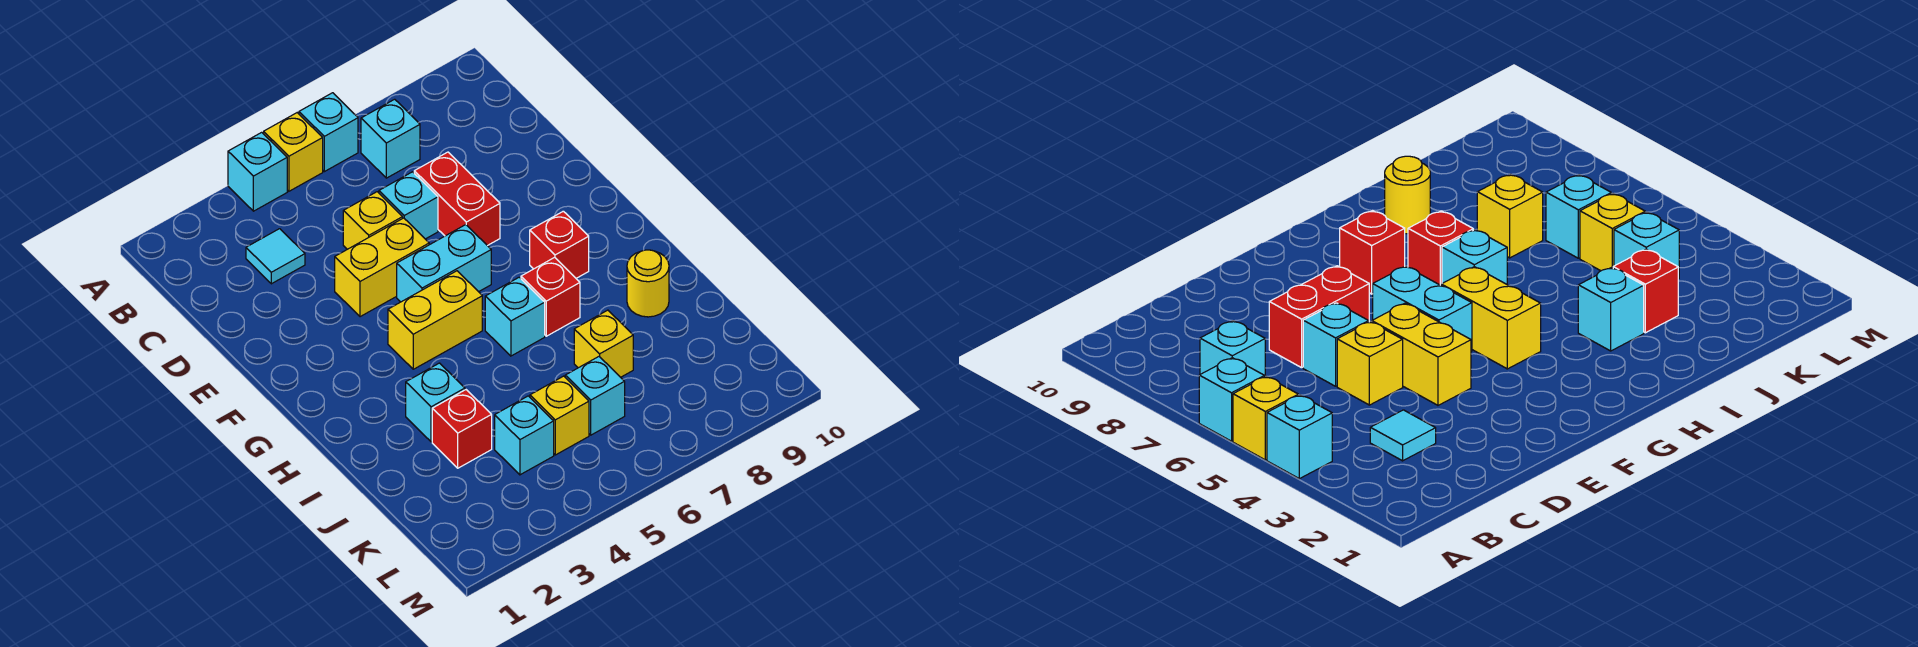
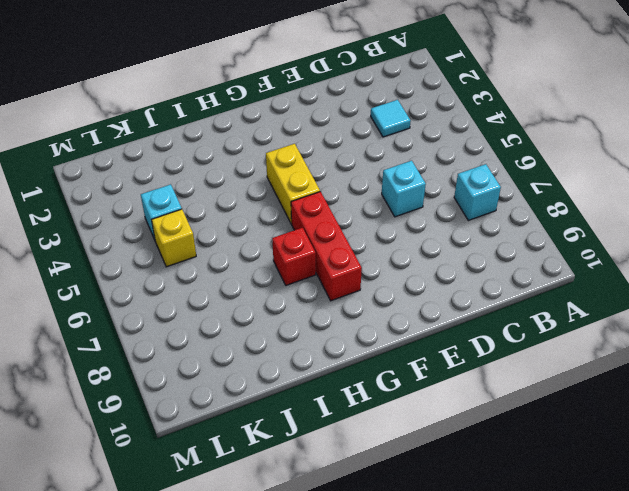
red brick G6:G8 level 1 -> red brick G8 level 1
none -> cyan brick A4 level 1
none -> yellow brick A5 level 1
none -> cyan brick A6 level 1

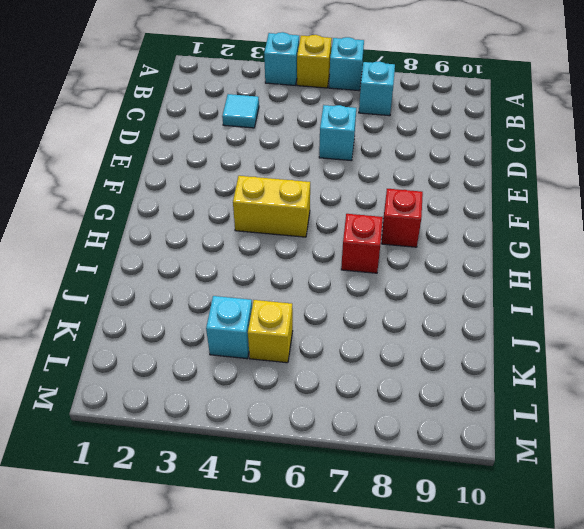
none -> yellow brick D5 level 1
none -> red brick D7:E7 level 1
none -> yellow brick E4:E5 level 1

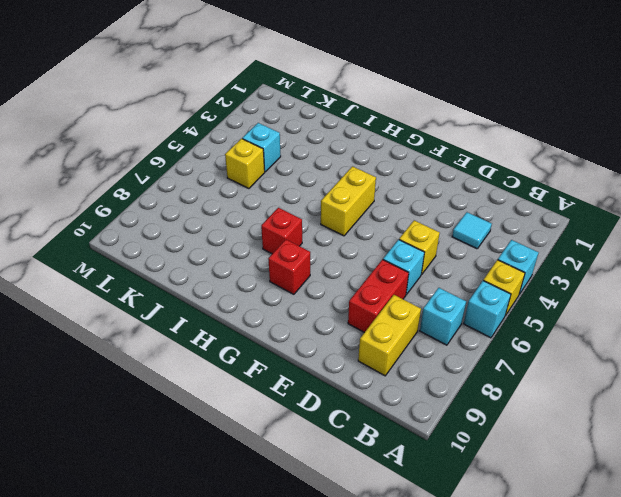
yellow brick C8:C9 level 1 -> yellow brick E4:E5 level 1
red brick D7:D8 level 1 -> red brick D7:E7 level 1
none -> cyan brick F5:F6 level 1
none -> cyan brick H6 level 1
none -> cyan brick I3 level 1

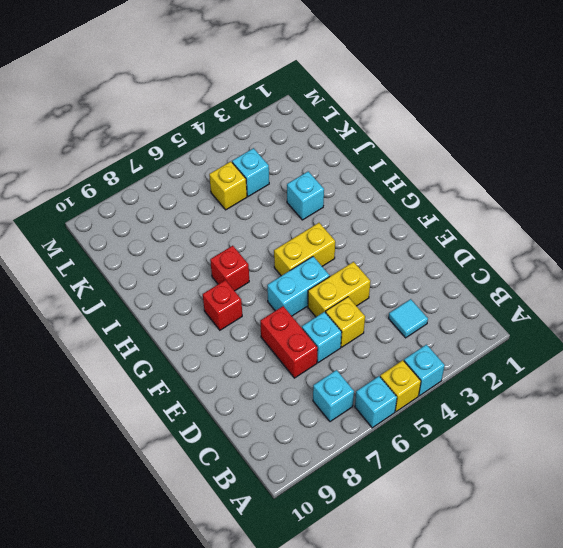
none -> cyan brick H6 level 1
none -> yellow round brick I9 level 1
none -> red brick J3 level 1

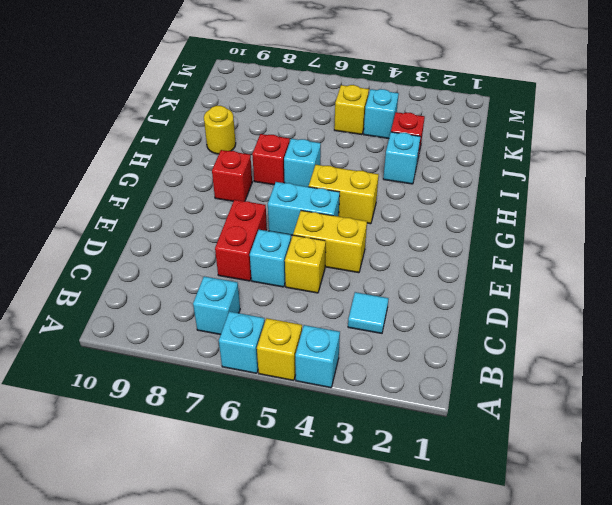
none -> yellow brick J7 level 1
none -> cyan brick K6 level 1

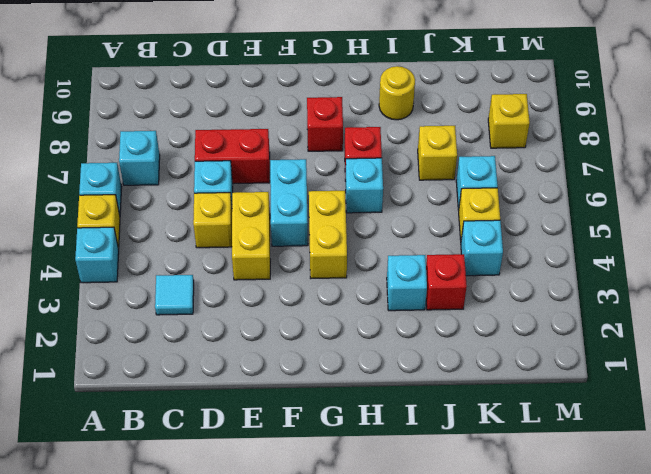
yellow brick L8 level 1 -> none

